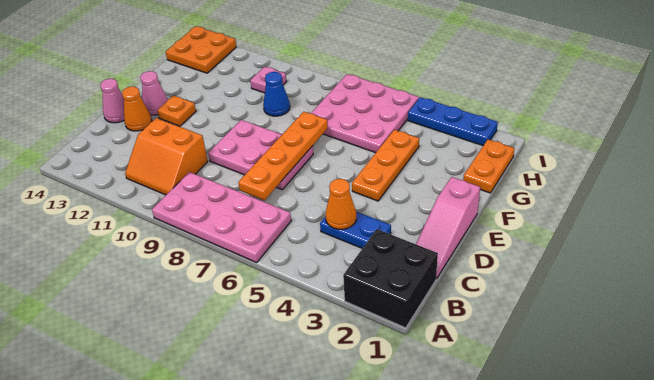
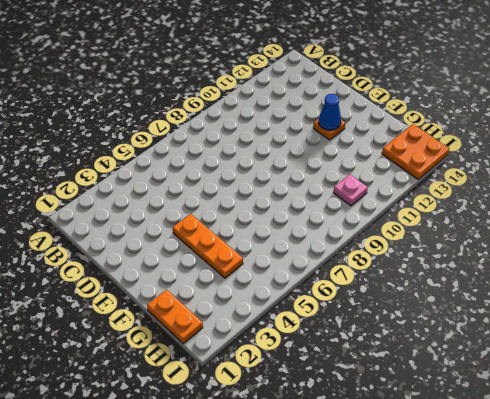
blue cone E12 level 2 -> blue cone G9 level 1
none -> black brick A1:B2 level 1
none -> pink plate A6:B9 level 1
none -> orange slope B10:C11 level 1 top C

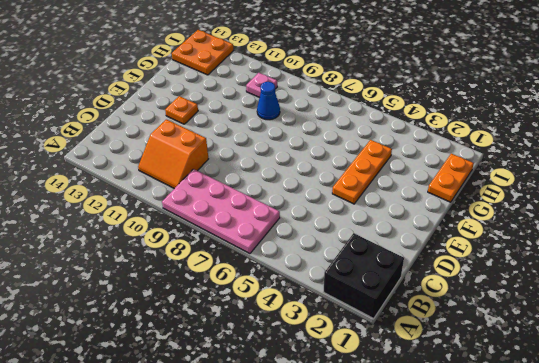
none -> pink slope C1:E1 level 1 top E
none -> blue plate C3:C4 level 1
none -> pink plate D7:E9 level 1

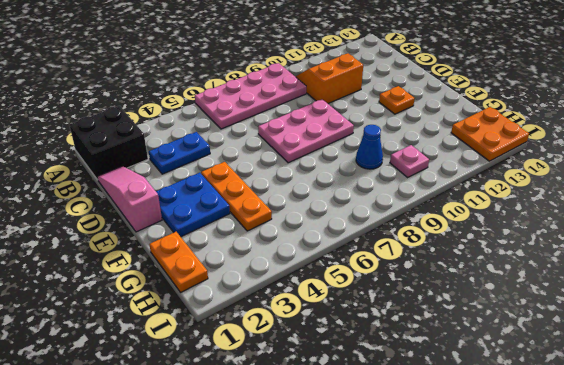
blue plate E2:F3 level 1 -> none
none -> orange cone D13 level 1
none -> pink cone D14 level 1
none -> pink cone E13 level 1

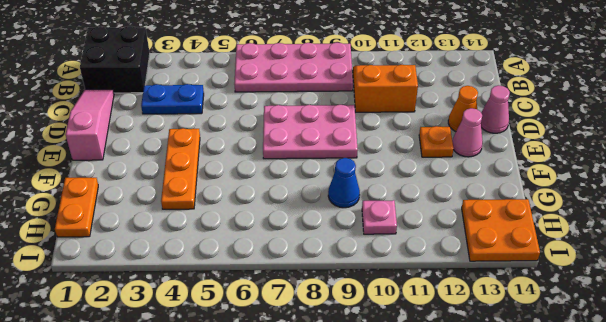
none -> pink plate G5:I7 level 1
none -> blue plate I2:I4 level 1
none -> orange cone C4 level 2

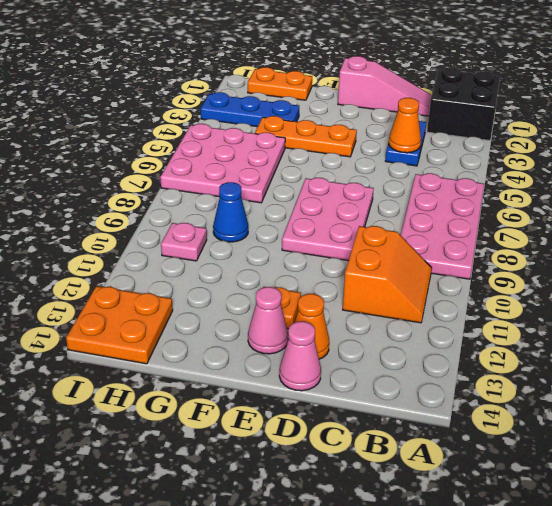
blue plate G3:I3 level 1 -> blue plate I2:I4 level 1
none -> orange plate C7:F7 level 2

